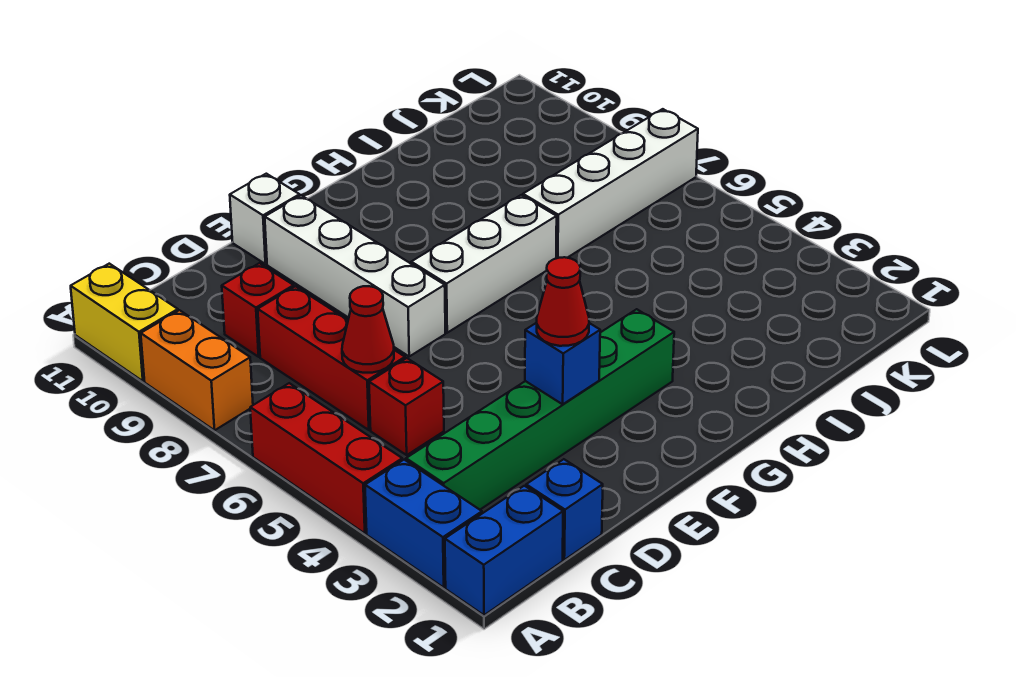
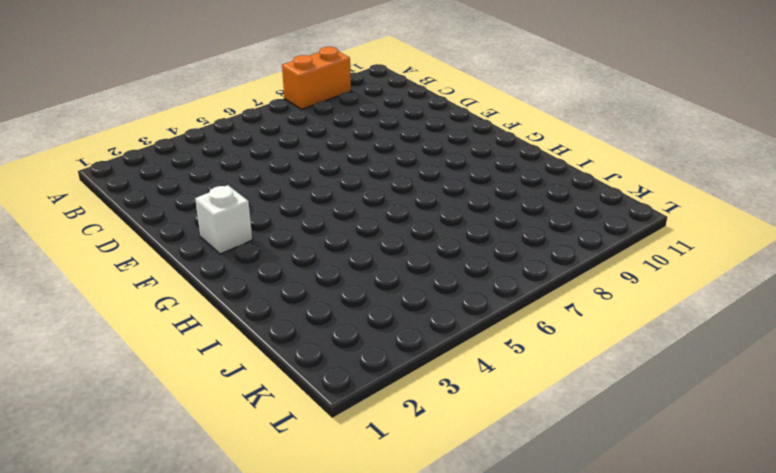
white brick F2 level 1 -> white brick E11 level 1
none -> blue brick A1:B1 level 1
none -> blue brick A2:A3 level 1
none -> red brick A4:A6 level 1

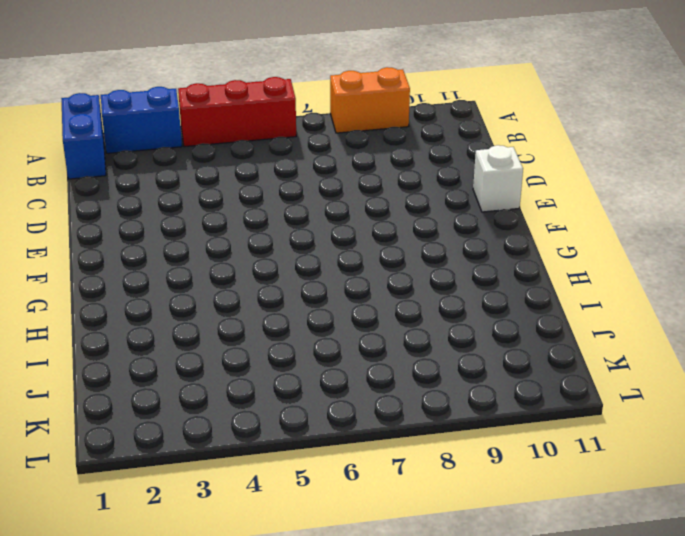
none -> yellow brick A10:A11 level 1
none -> green brick B3:G3 level 1
none -> blue brick C1 level 1

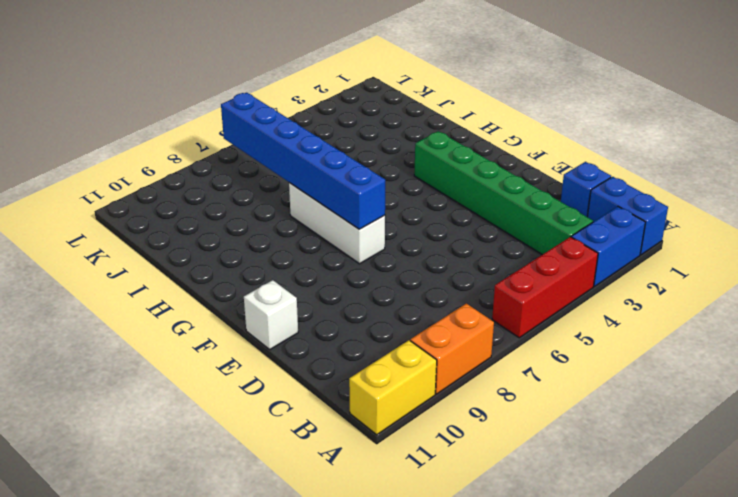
blue brick F7:K7 level 2 -> none
none -> red brick C5 level 1
none -> red brick C6:C8 level 1
none -> red brick C9 level 1

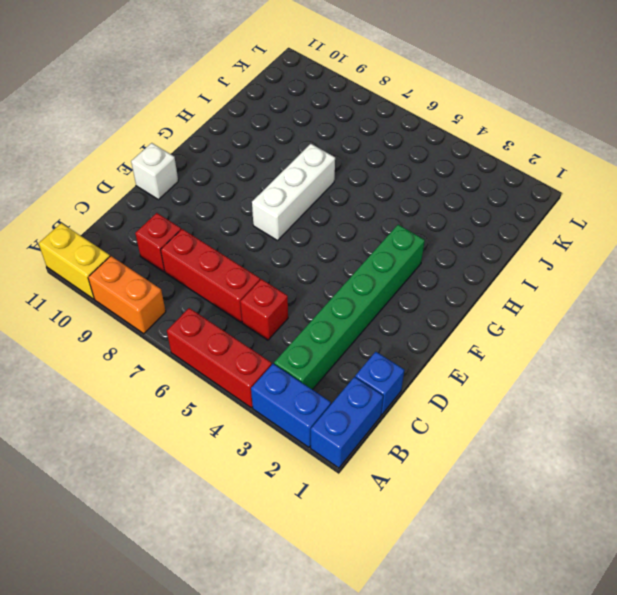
none -> white brick E7:E10 level 1
none -> white brick I7:L7 level 1
none -> red cone C6 level 2

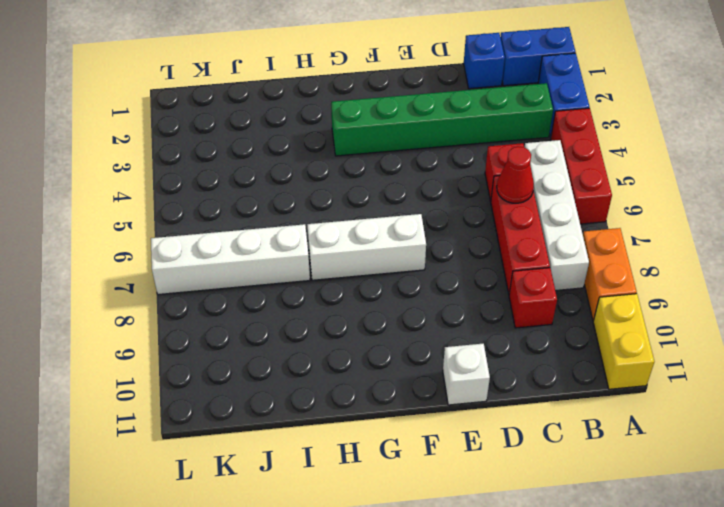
white brick B5:B8 level 1 -> white brick E7:E10 level 1
none -> blue brick E3 level 2
none -> red cone E3 level 3

